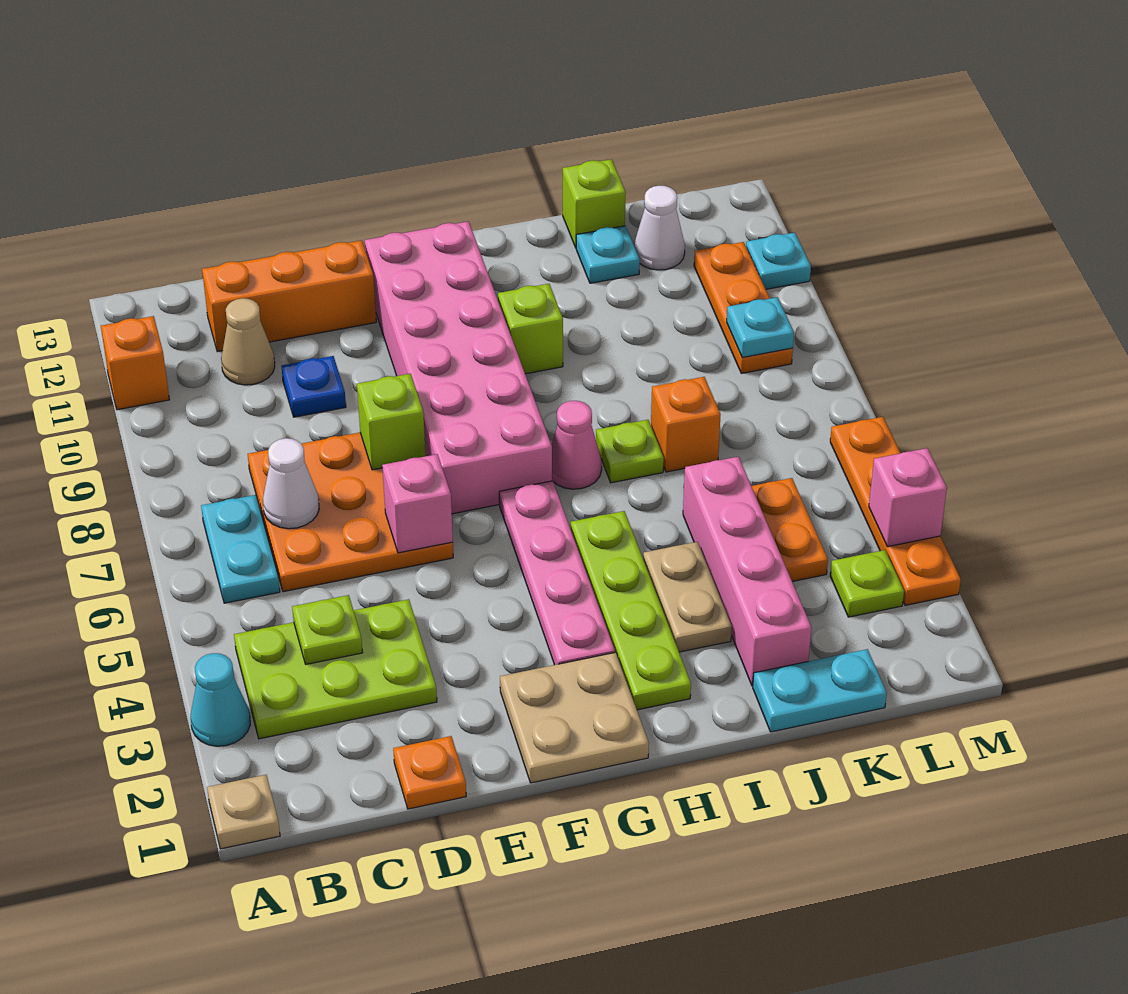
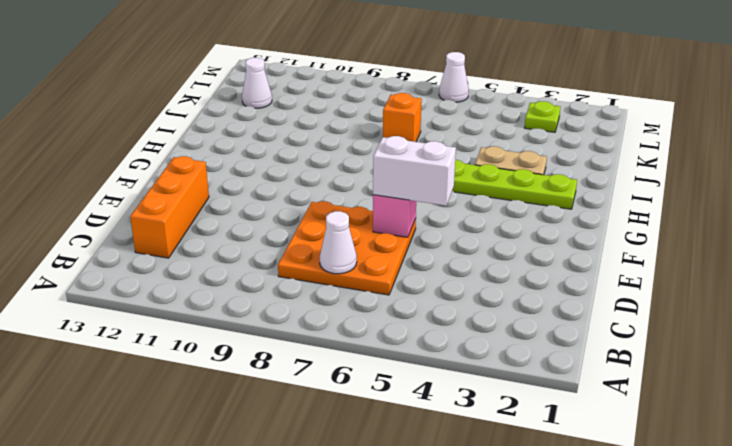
white brick E5:E6 level 3 -> none
white cone M6 level 1 -> orange plate M3:M6 level 1
none -> tan plate A1 level 1
none -> cyan cone A3 level 1
none -> orange brick A11 level 1
none -> lime plate B3:D4 level 1

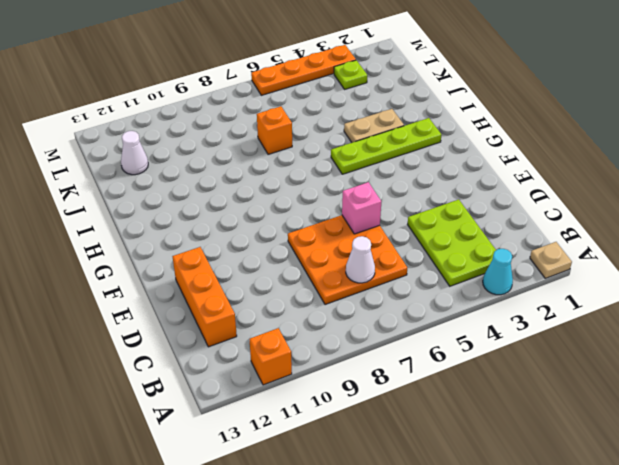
none -> cyan plate B6:B7 level 1
none -> tan cone C11 level 1
none -> orange plate D1 level 1
none -> blue plate D10 level 1

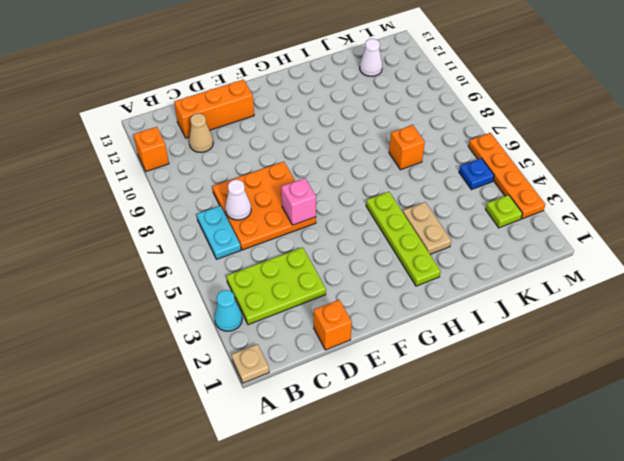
orange brick D1 level 1 -> orange plate D1 level 1
blue plate L5 level 1 -> blue plate D10 level 1
none -> tan plate F1:G2 level 1
none -> pink brick F7:G12 level 1
none -> pink plate G3:G6 level 1
none -> pink cone H7 level 1

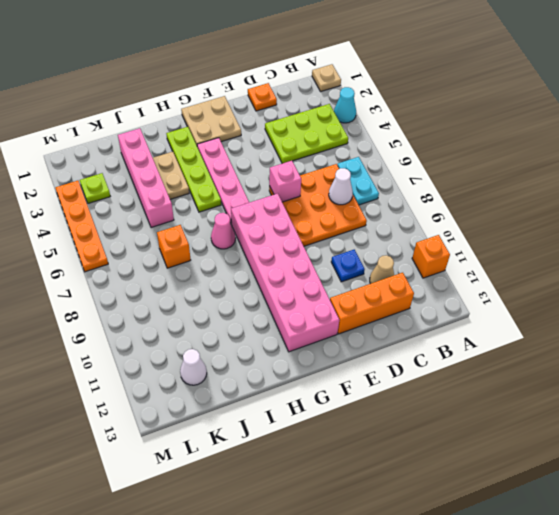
none -> lime brick H10 level 1
none -> lime plate I7 level 1
none -> cyan plate J1:K1 level 1
none -> cyan plate J12 level 1

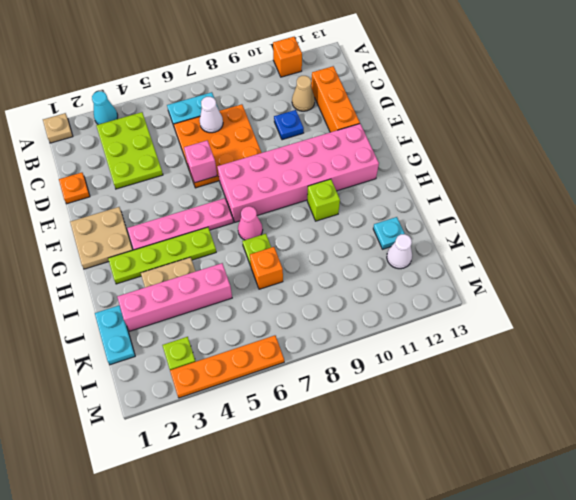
none -> lime brick J13 level 1
none -> orange plate K4:K5 level 1
none -> orange plate L9:L11 level 1
none -> cyan plate M11 level 1

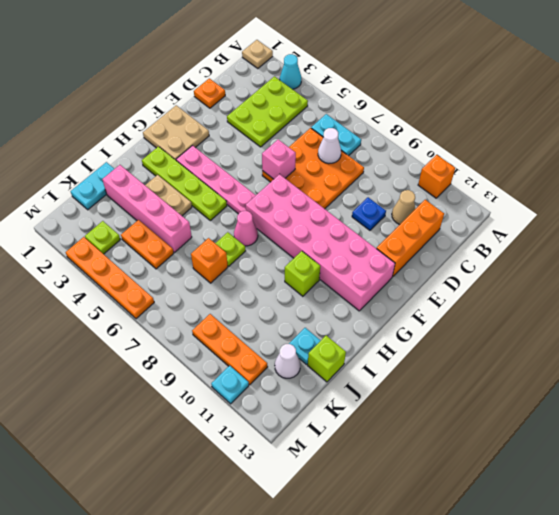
none -> lime plate C4 level 2
none -> lime brick E8 level 2
none -> cyan plate L9 level 2
none -> pink brick M4 level 2

